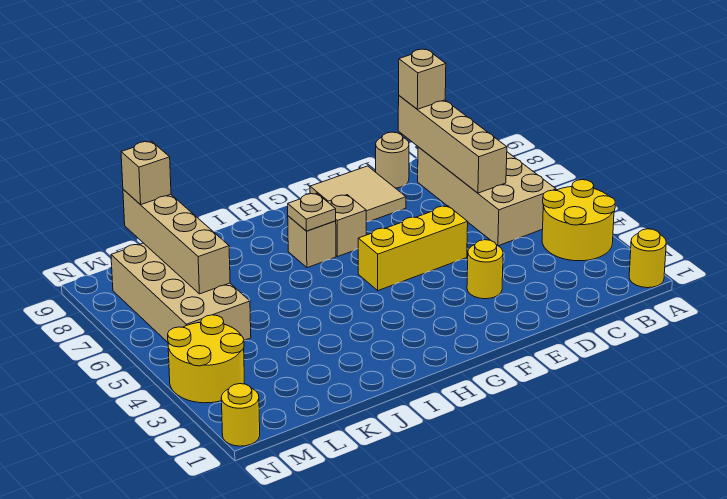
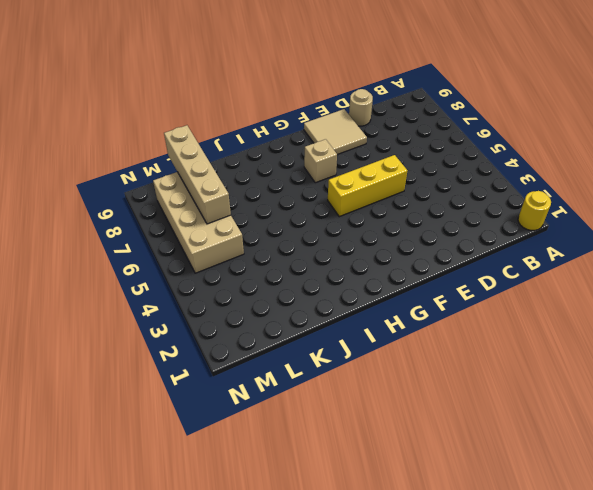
none -> yellow round brick A3:B4 level 1
none -> tan brick B5:C8 level 1
none -> yellow round brick E3 level 1

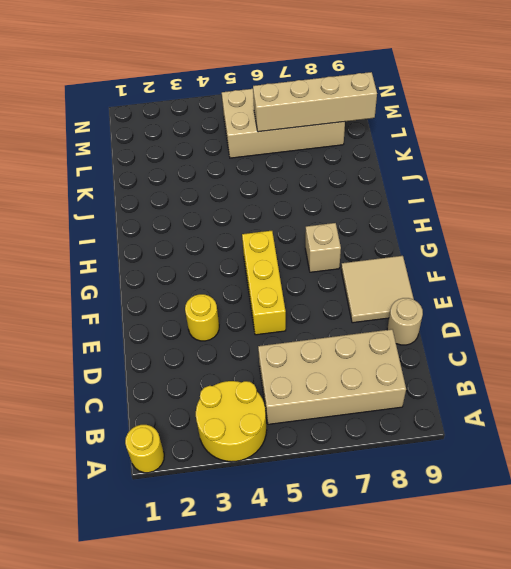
none -> tan brick H7 level 1
none -> yellow round brick M3:N4 level 1
none -> yellow round brick N1 level 1

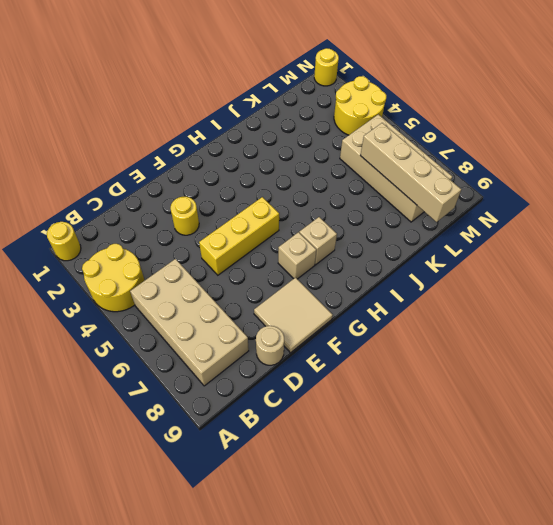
none -> tan brick C6:C9 level 2
none -> tan plate H7 level 2
none -> tan brick C9 level 3

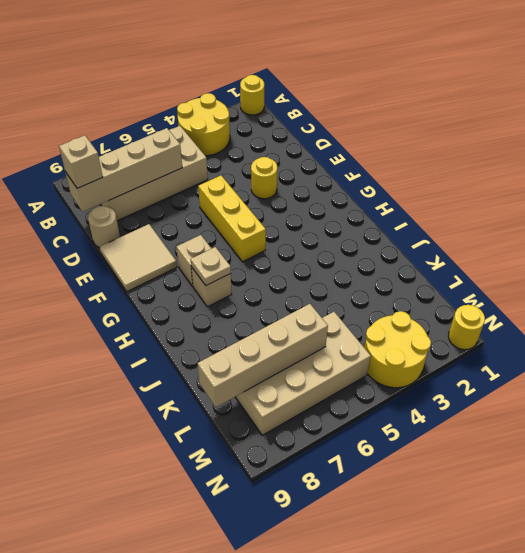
none -> tan brick L9 level 3

